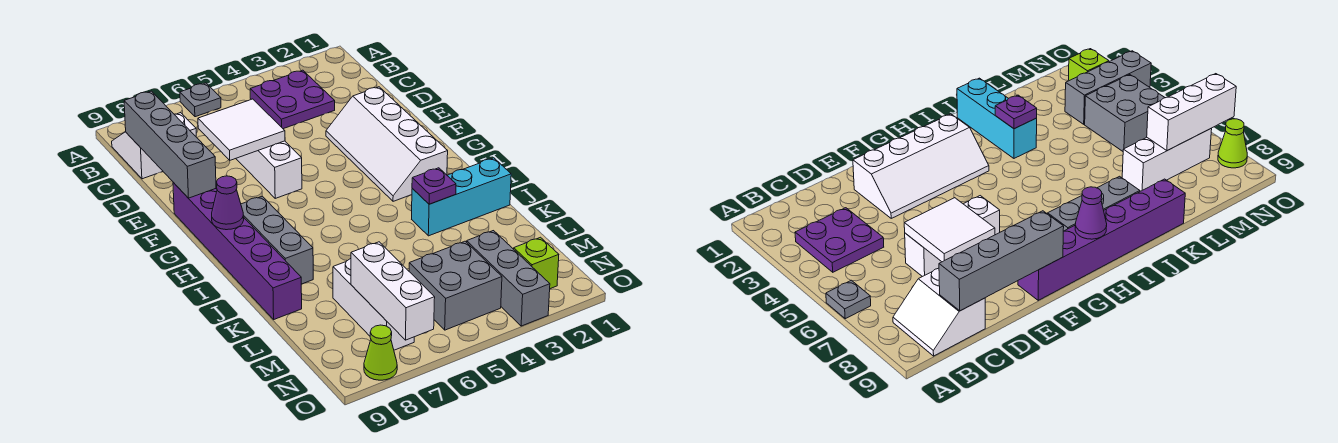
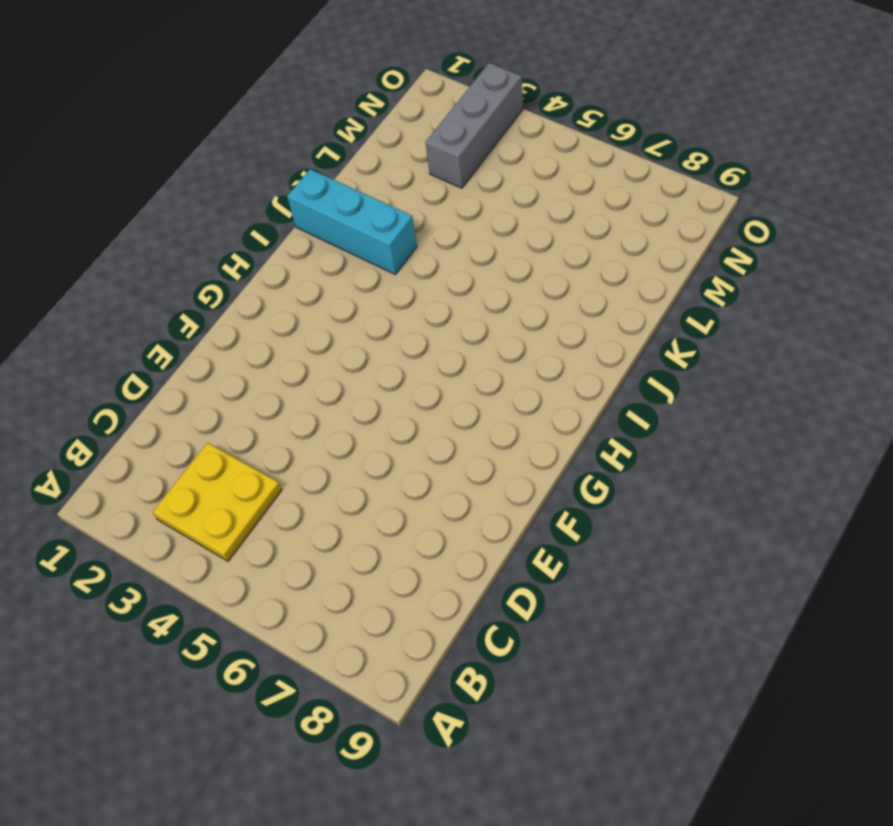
yellow plate B3:C4 level 1 -> purple plate B3:C4 level 1
none -> grey plate A6 level 1
none -> white slope B8:C9 level 1 top C
none -> white brick D6:F6 level 1

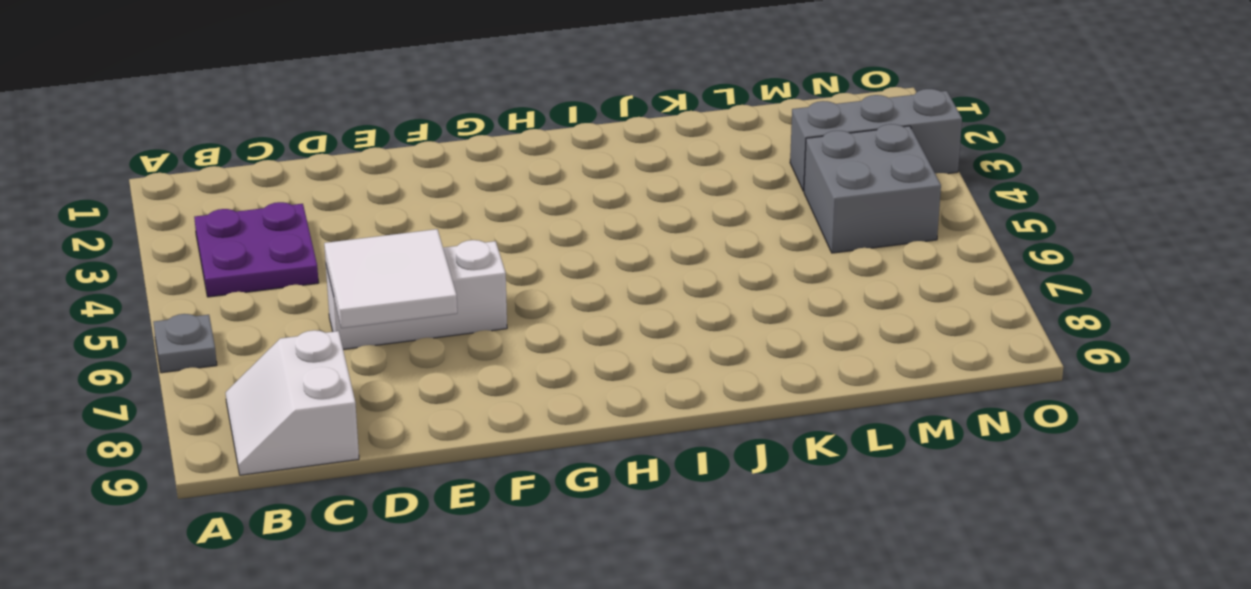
none -> white slope E2:H3 level 1 top 2
none -> purple brick F9:K9 level 1
none -> grey brick H8:J8 level 1

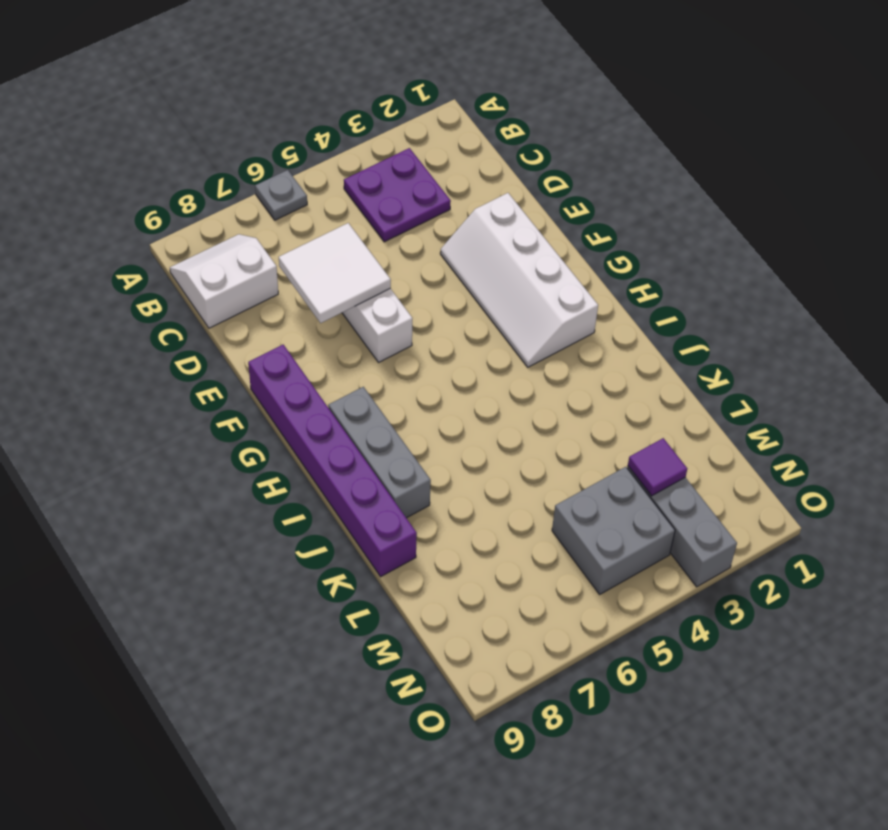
purple tile M3 level 2 -> none
none -> cyan brick J1:J3 level 1
none -> white brick L7:N7 level 1
none -> lime brick N2 level 1

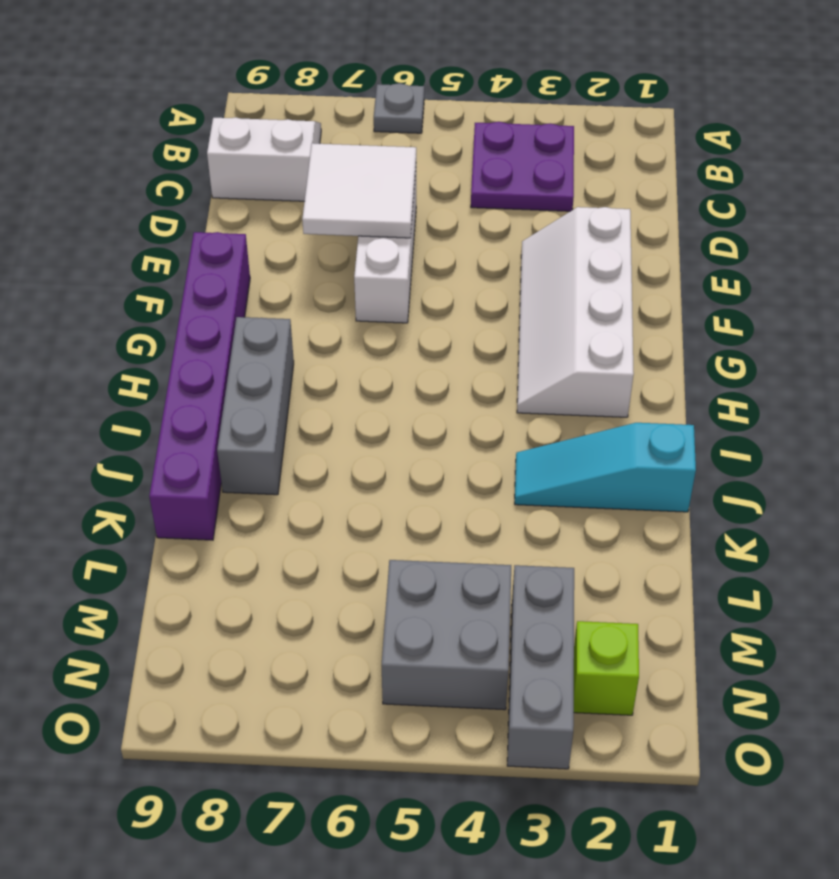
cyan slope J1:J3 level 1 top 1 -> cyan brick J1:J3 level 1
none -> white brick L7:N7 level 1
none -> lime cone O8 level 1
none -> grey brick C9:F9 level 2

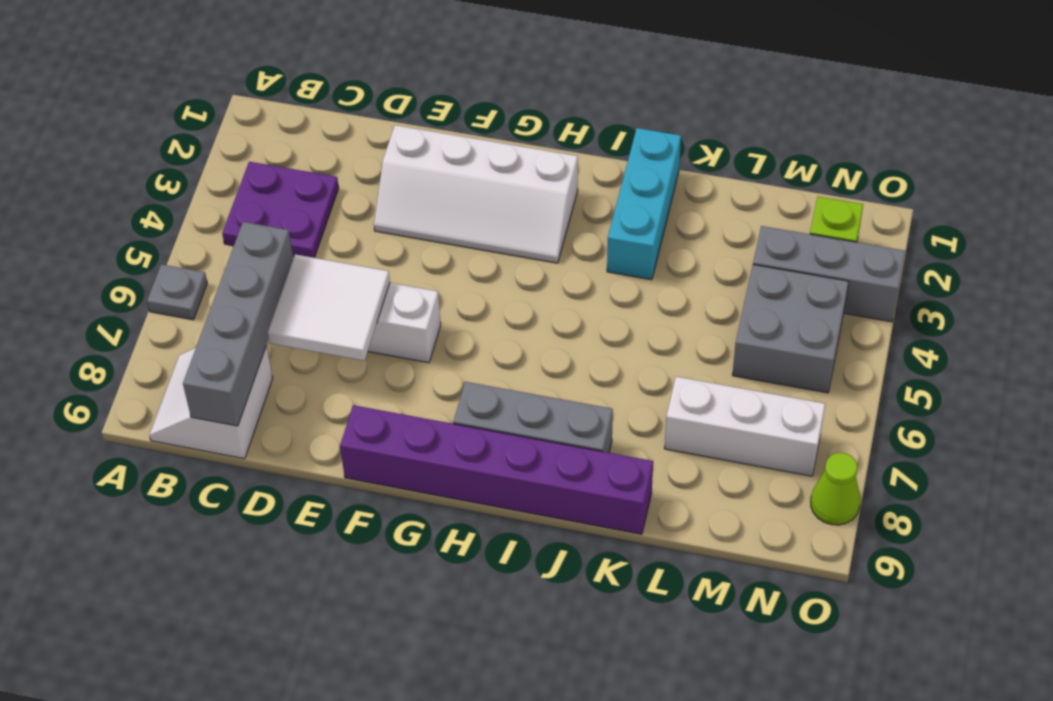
grey brick C6:C9 level 2 -> grey brick C9:F9 level 2
none -> purple cone H9 level 2
none -> purple plate J3 level 2
none -> white brick M7:O7 level 2

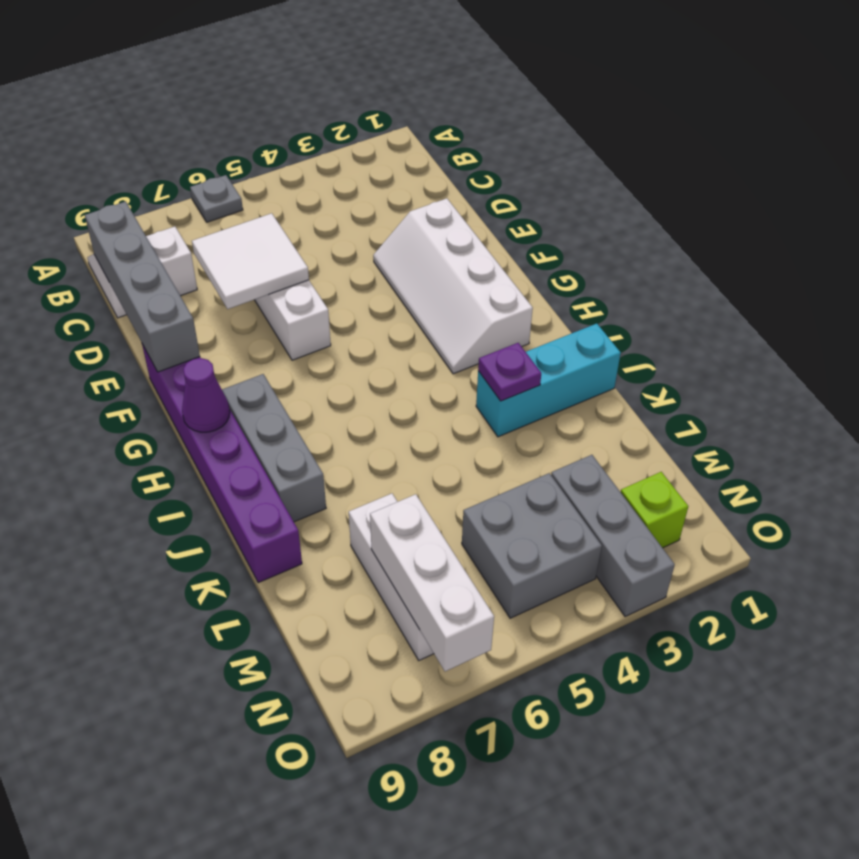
none -> purple plate B3:C4 level 1
none -> lime cone O8 level 1

